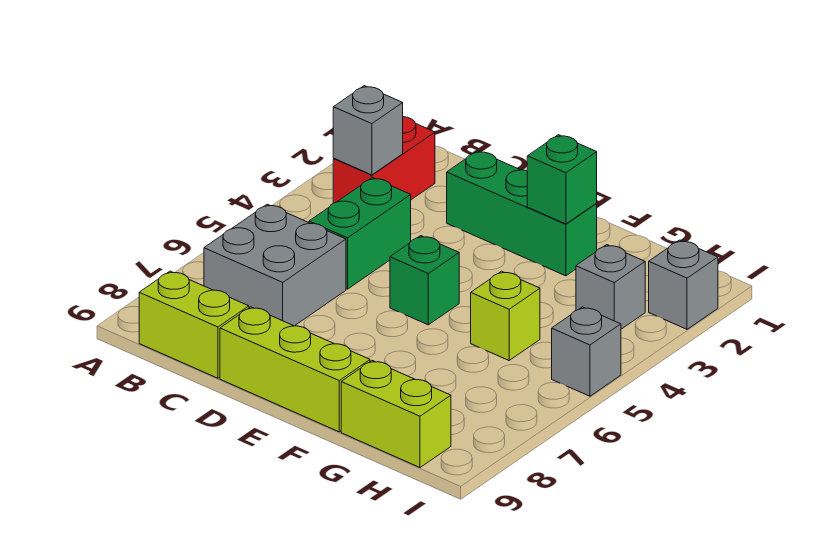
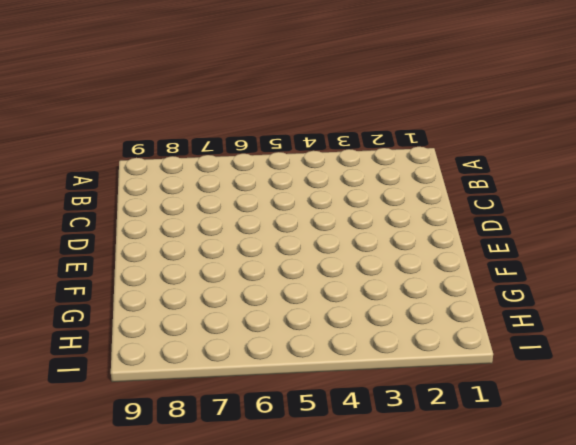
none -> red brick B2:B3 level 1
none -> grey brick B6:C7 level 1
none -> lime brick B9:C9 level 1

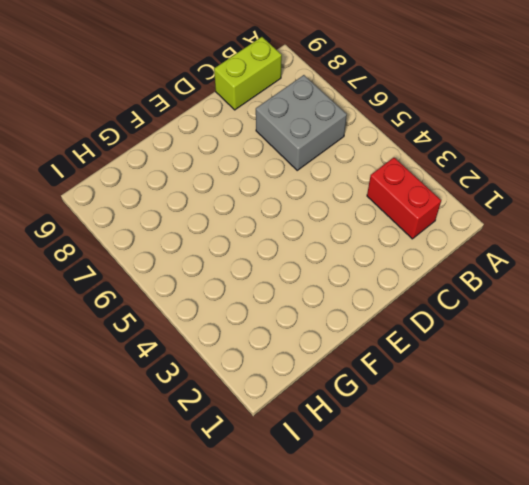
none -> green brick C4:C5 level 1
none -> green brick D2:F2 level 1
none -> lime brick D9:F9 level 1

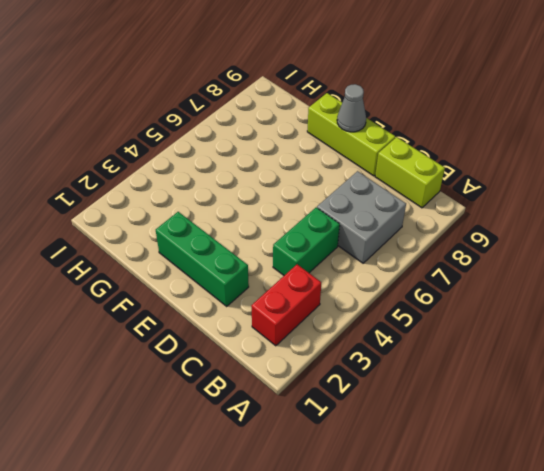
grey cone E9 level 2 -> none
none -> green brick E5 level 1
none -> lime brick G5 level 1
none -> lime brick G9:H9 level 1

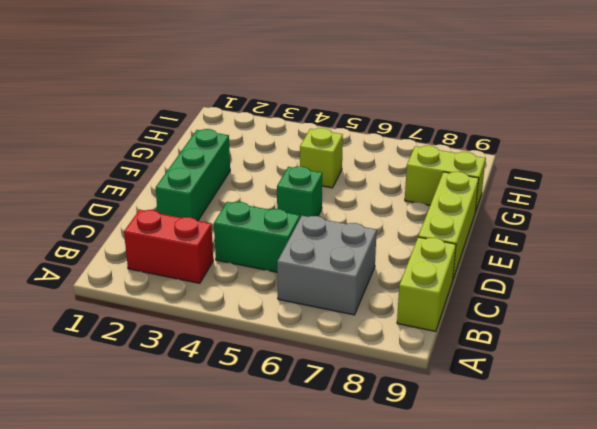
lime brick G8:G9 level 1 -> lime brick G9:H9 level 1
none -> grey brick H3 level 1
none -> grey brick I2 level 1
none -> grey brick I5 level 1

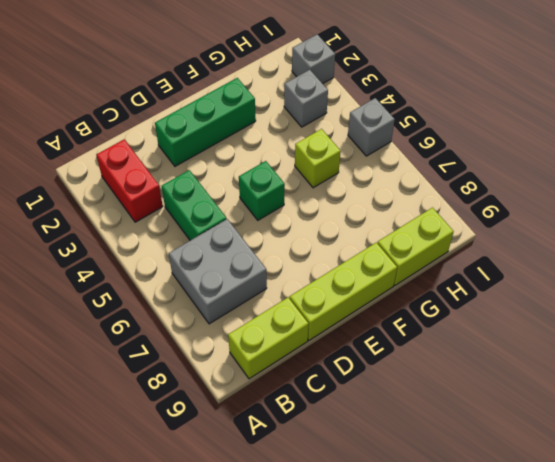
none -> grey brick B3 level 2
none -> green brick F2 level 2

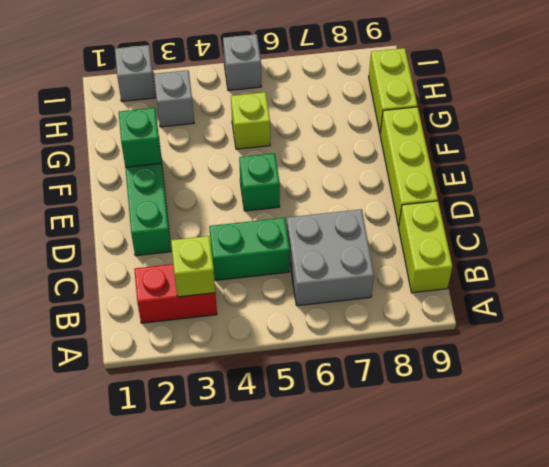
lime brick B3 level 2 -> grey brick B3 level 2

